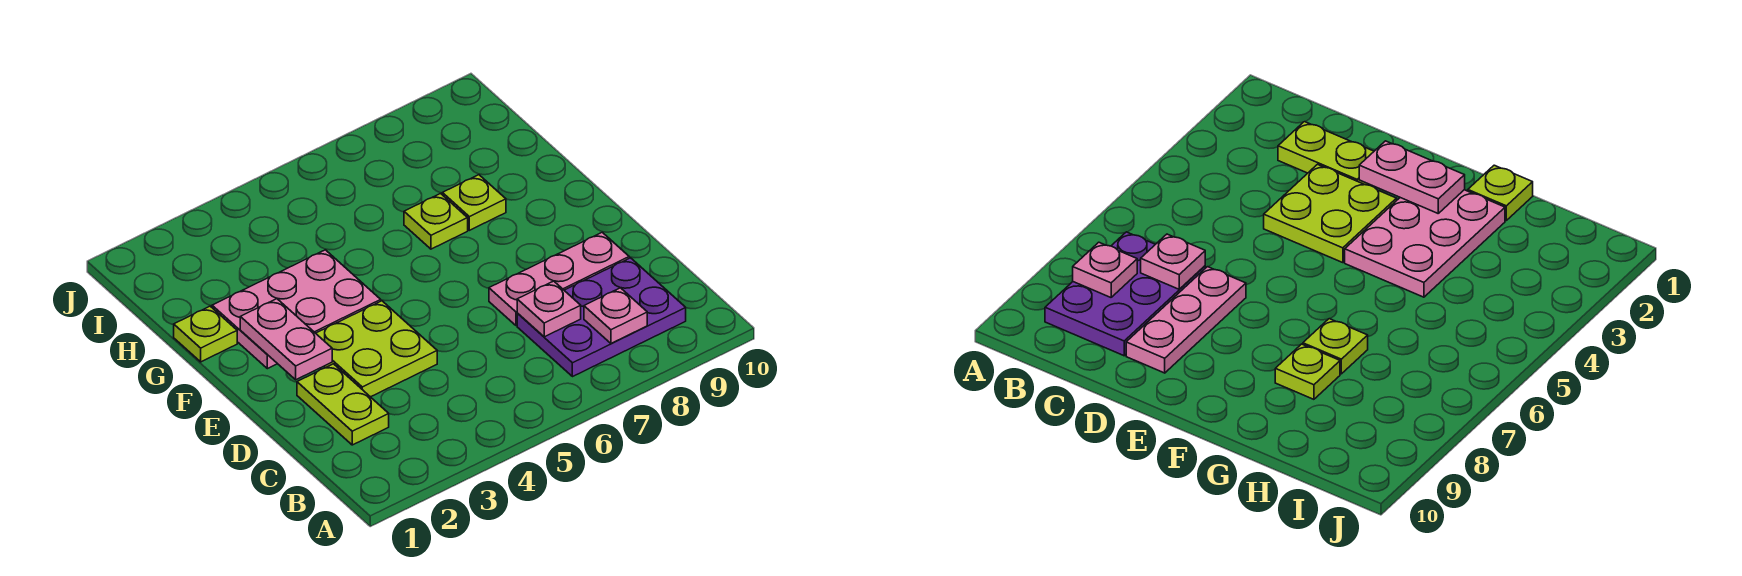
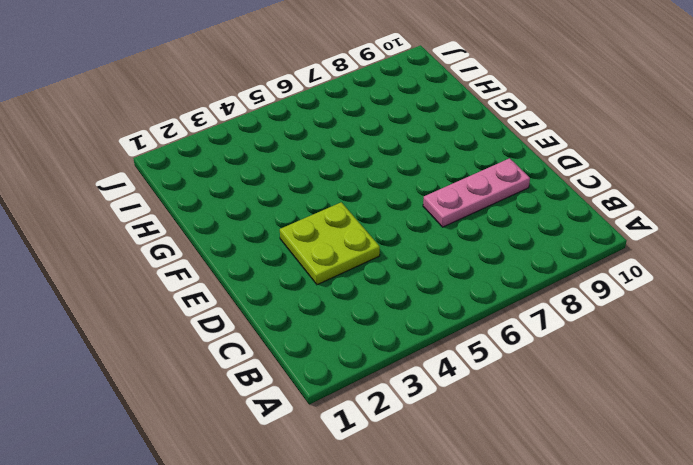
none -> purple plate B7:C9 level 1
none -> lime plate C2:D2 level 1

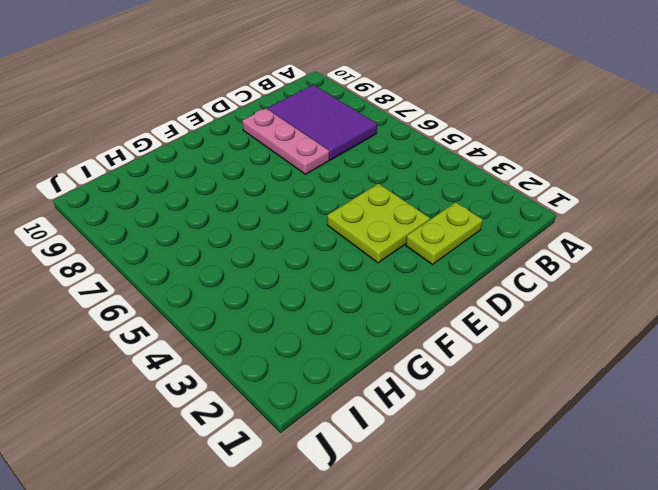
purple tile B7:C9 level 1 -> purple plate B7:C9 level 1
none -> pink plate F2:G4 level 1
none -> lime plate G1 level 1

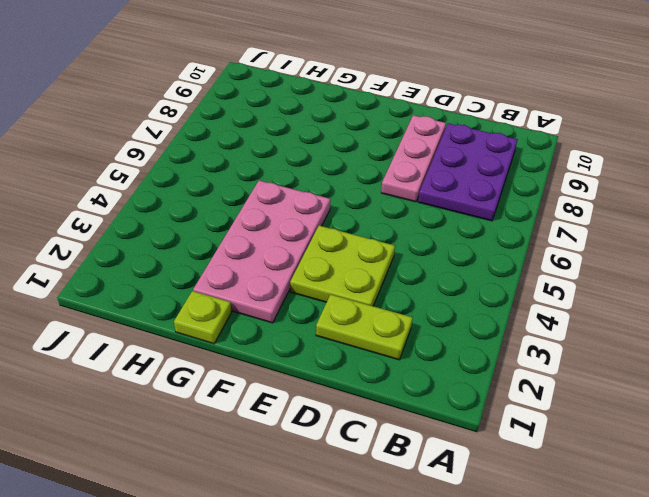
pink plate F2:G5 level 1 -> pink plate F2:G4 level 1
none -> lime plate G7 level 1
none -> lime plate G8 level 1

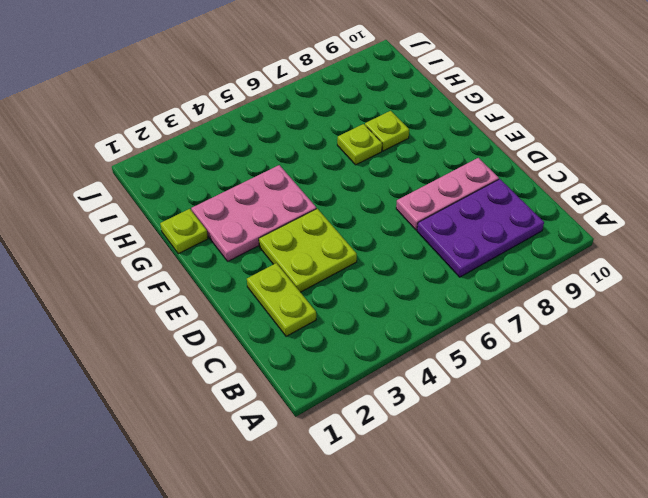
none -> pink plate B8 level 2
none -> pink plate C7 level 2

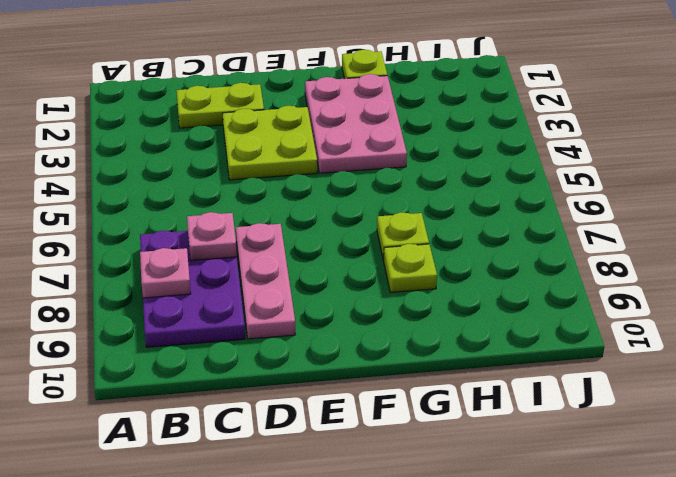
none -> pink plate E2:F2 level 2

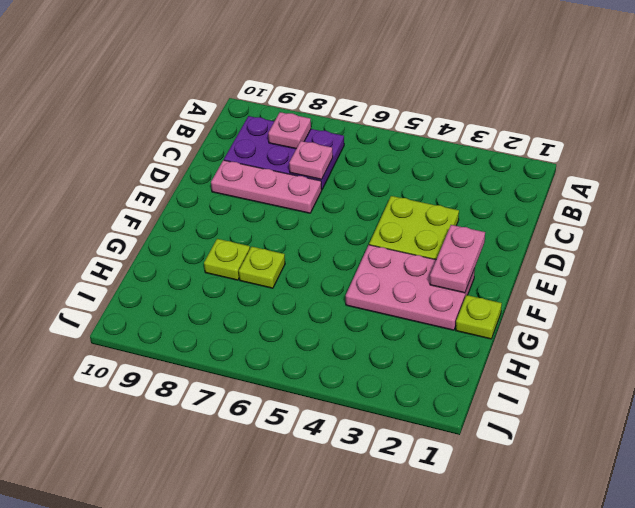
none -> lime plate C2:D2 level 1

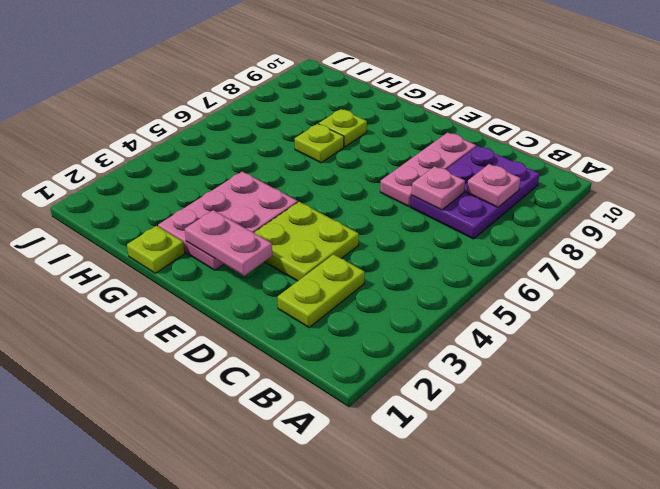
lime plate C2:C3 level 1 -> lime plate C2:D2 level 1

